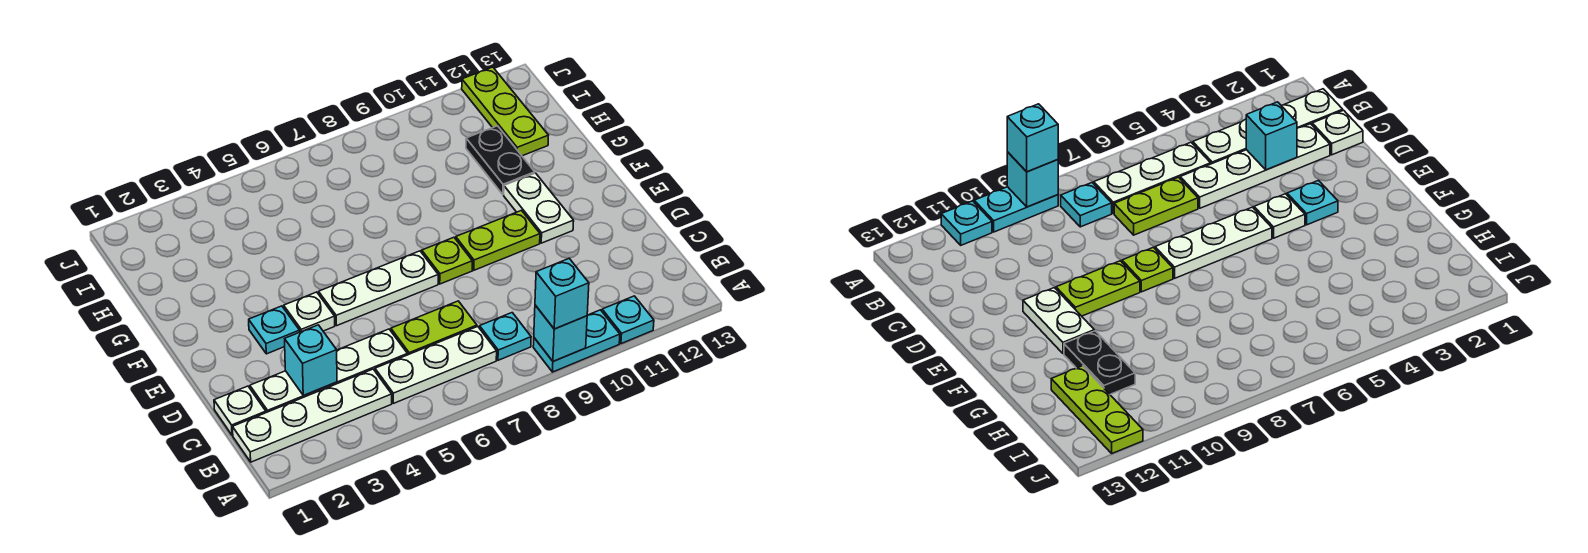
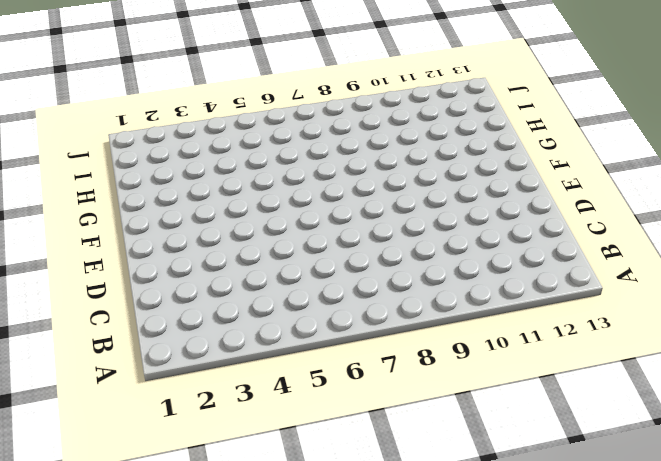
none -> cyan plate A9:A10 level 1
none -> cyan plate A11 level 1
none -> white plate B1:B4 level 1

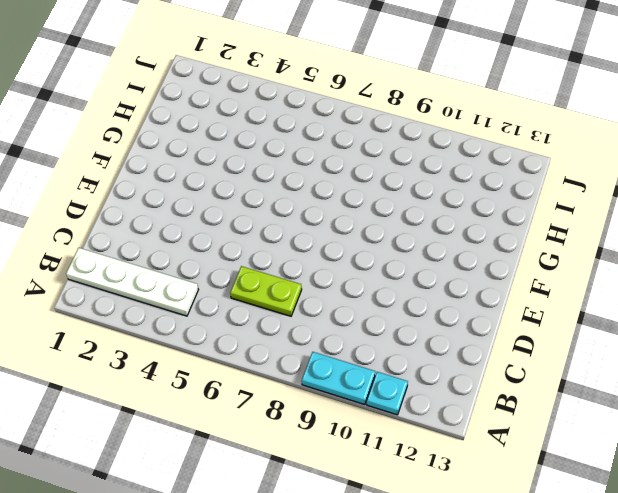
none -> white plate B5:B7 level 1
none -> cyan plate B8 level 1
none -> white plate C1 level 1

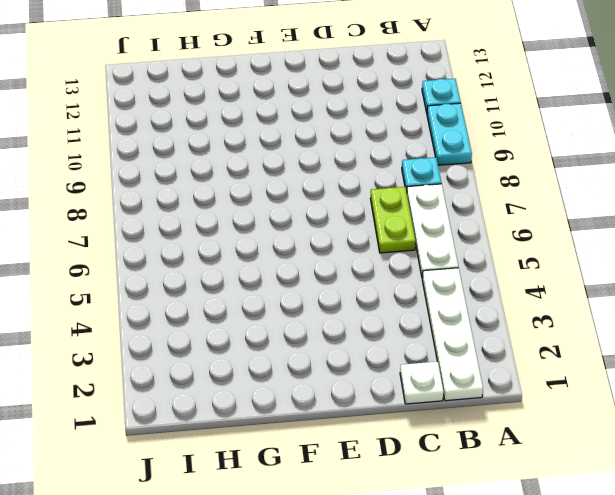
none -> white plate C2:C5 level 1
none -> cyan plate E3 level 1
none -> white plate E4 level 1

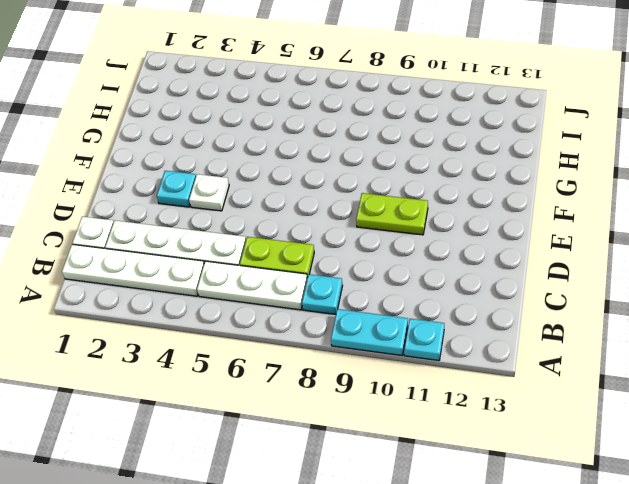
none -> white plate E5:E7 level 1
none -> lime plate E8 level 1
none -> white plate E11:F11 level 1

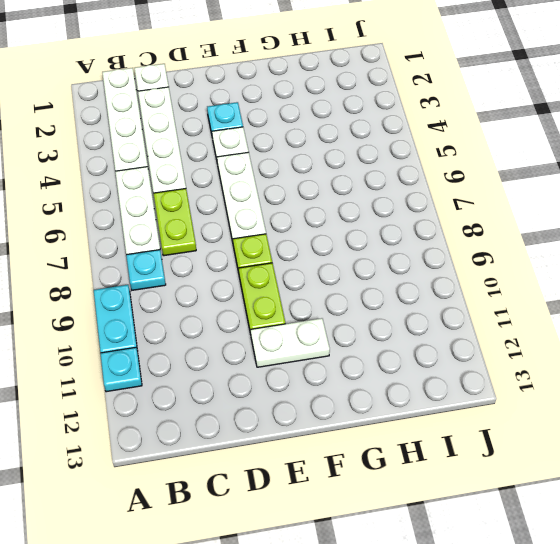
none -> black plate G11:H11 level 1
none -> lime plate H12:J12 level 1
none -> cyan brick A9 level 2

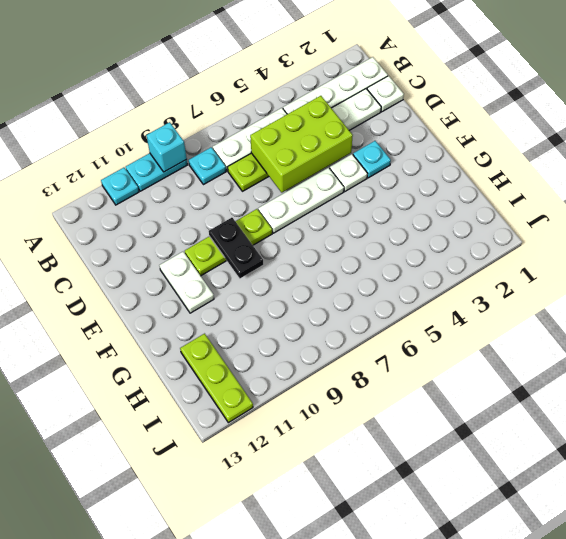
lime brick C4:D6 level 2 -> none
black plate E9:F9 level 2 -> black plate G11:H11 level 1
none -> cyan brick C3 level 2
none -> cyan brick A9 level 3

